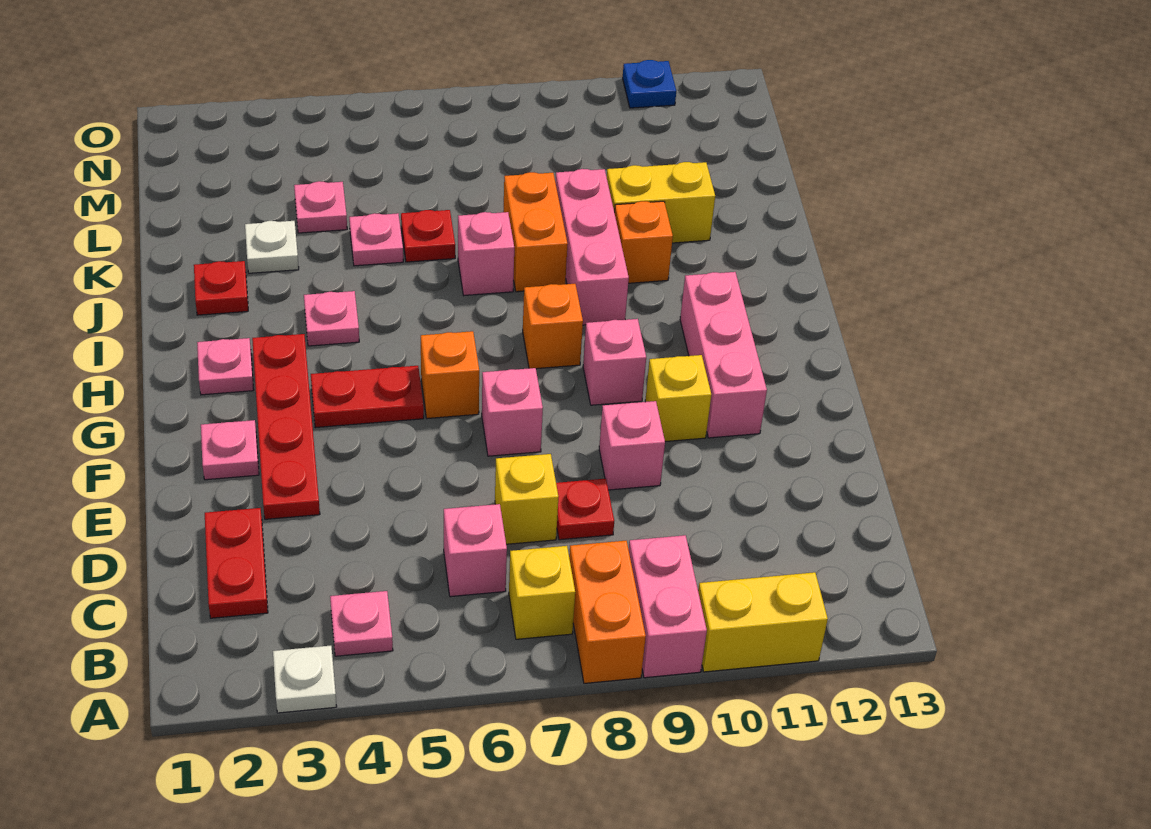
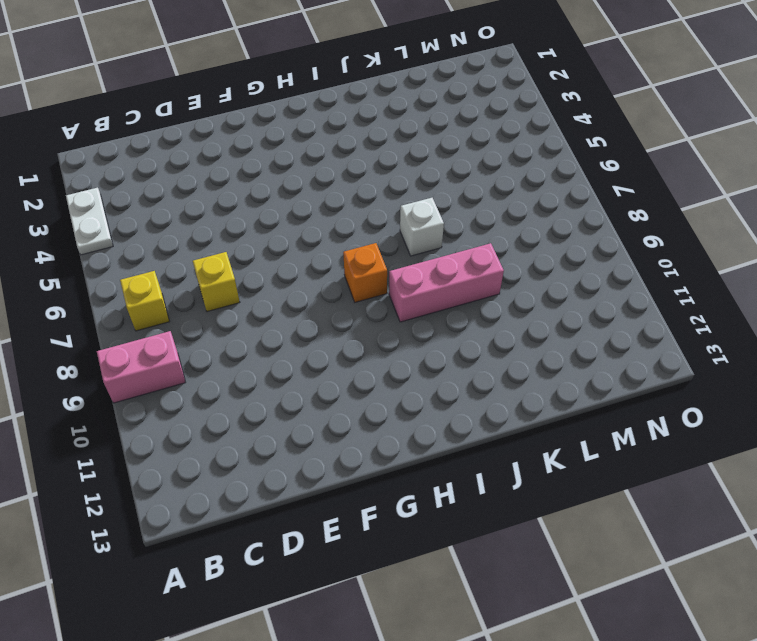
white plate A3:A4 level 1 -> white plate A3 level 1
white brick J7 level 1 -> pink brick J7 level 1
none -> orange brick A8:B8 level 1
none -> yellow brick A10:A11 level 1
none -> pink plate B4 level 1
none -> red plate C2:D2 level 1

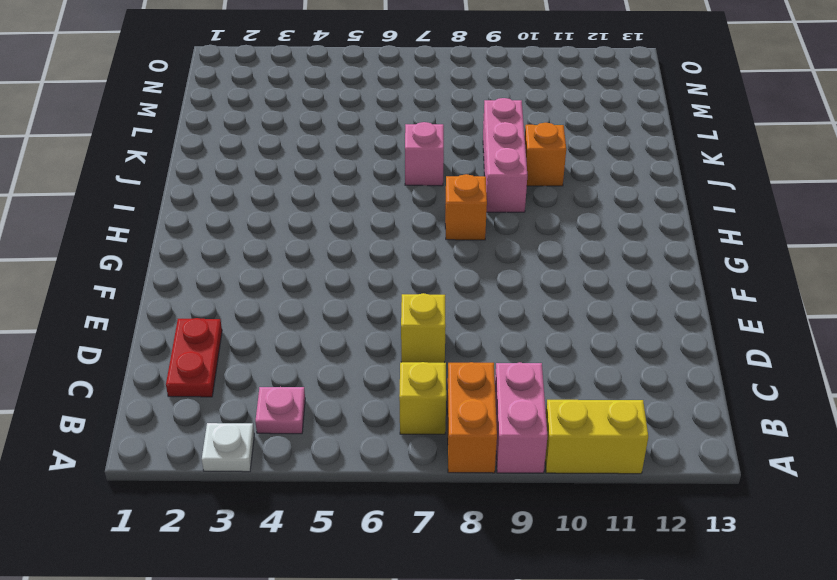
none -> pink brick C6 level 1
none -> red plate D8 level 1
none -> red plate E3:H3 level 1
none -> pink brick E9 level 1

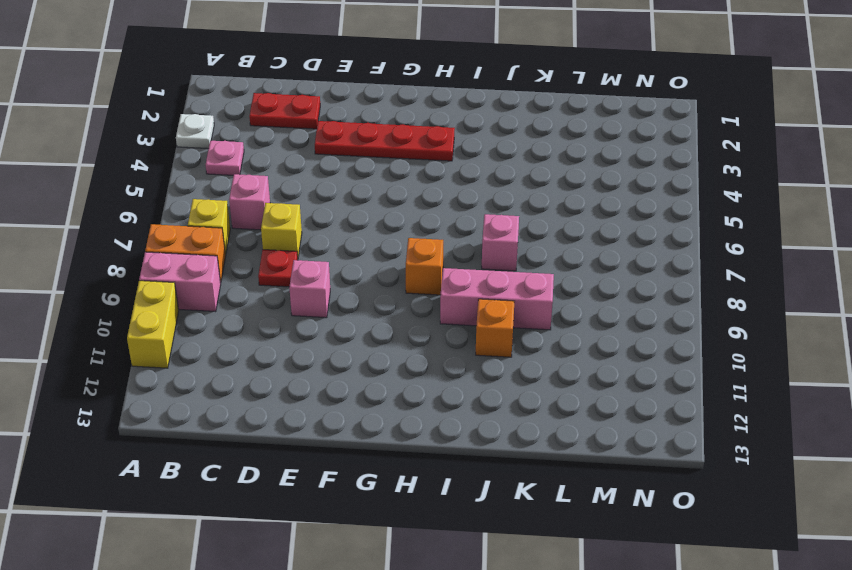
none -> pink plate F2 level 1
none -> pink brick F7 level 1
none -> yellow brick F10 level 1
none -> pink brick F11:H11 level 1

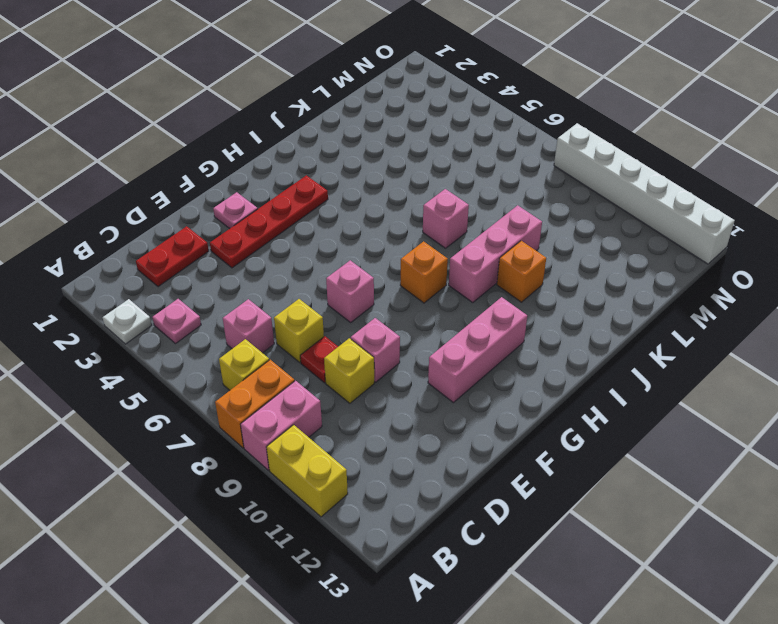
yellow brick D9 level 1 -> yellow brick F10 level 1
white brick O8:O13 level 1 -> blue plate O11 level 1
none -> red plate G4:G5 level 1
none -> orange brick G6 level 1
none -> pink brick G9 level 1
none -> pink plate H2 level 1

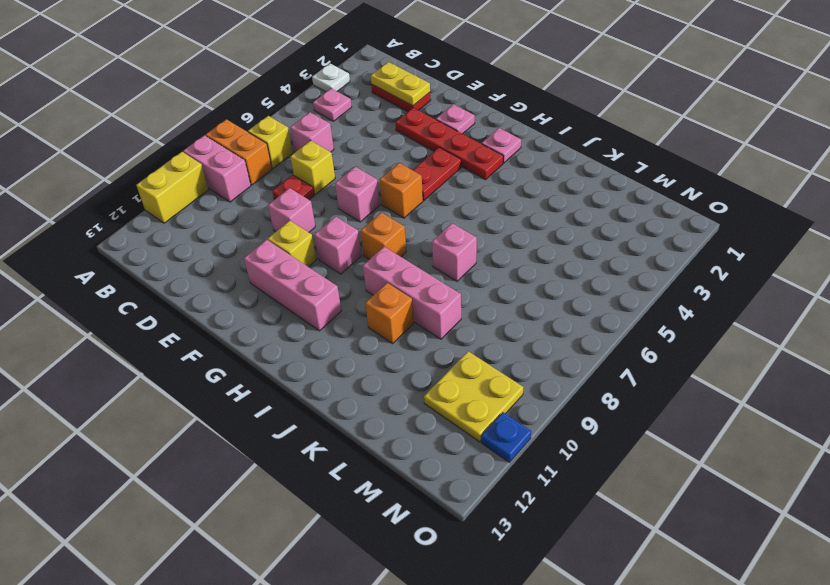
yellow plate C2:D2 level 2 -> none
yellow plate M10:N11 level 1 -> none
none -> pink plate I4 level 1
none -> red plate J2 level 1
none -> orange brick J8:K8 level 1
none -> white plate K3 level 1

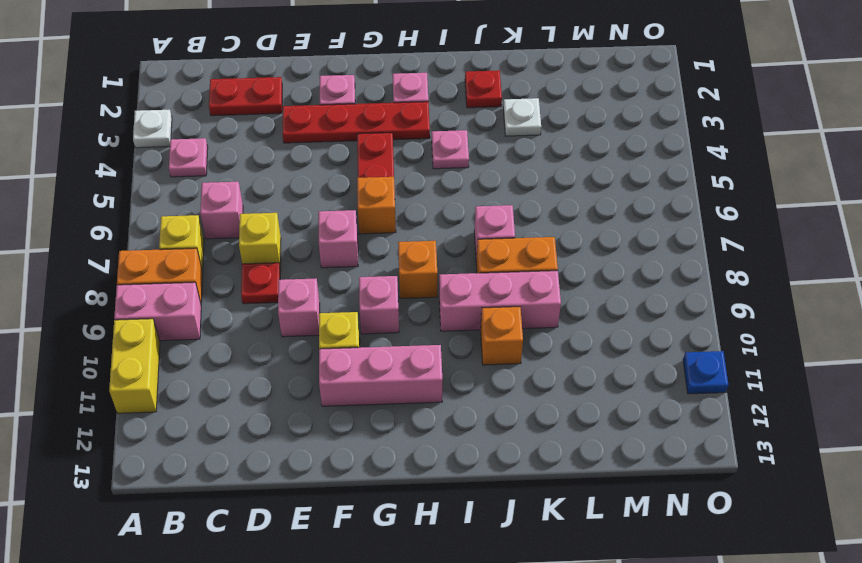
none -> pink plate K5 level 1
none -> red plate K6 level 1
none -> yellow brick K10:K11 level 1
none -> pink plate L4 level 1

